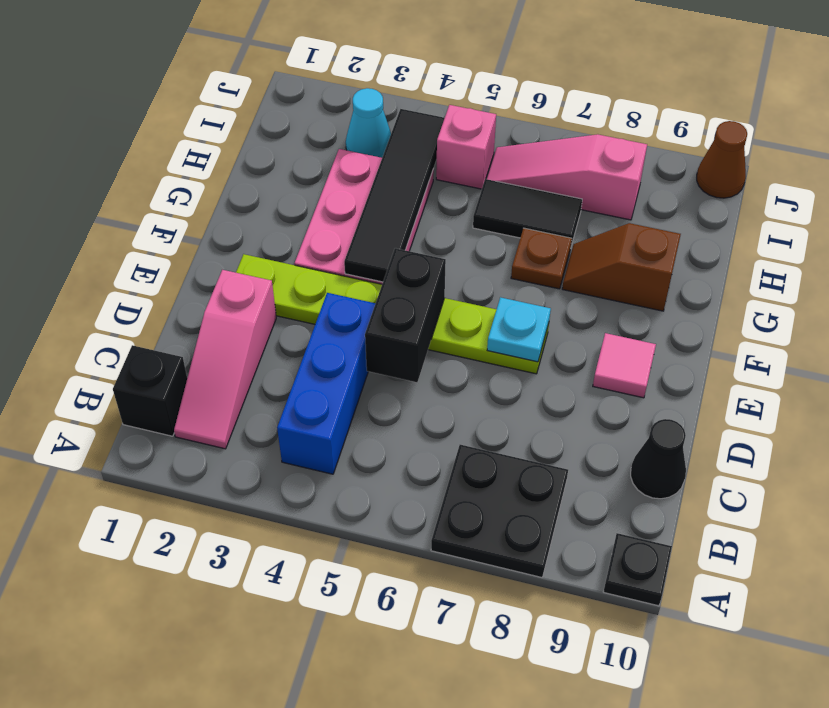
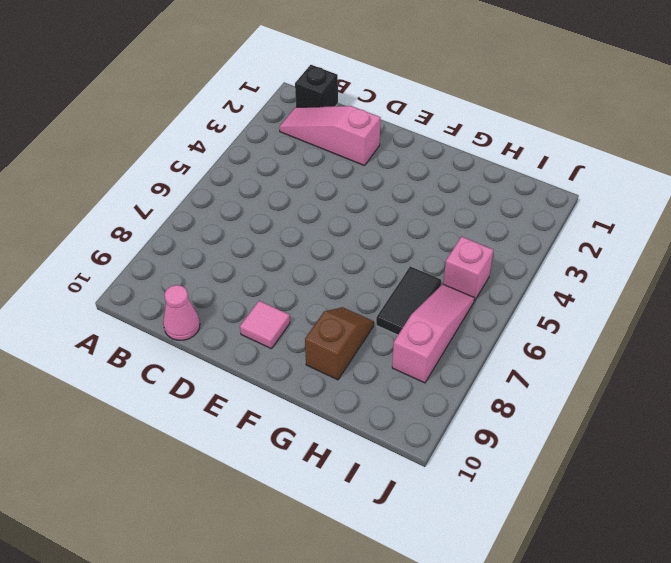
pink cone C10 level 1 -> black cone C10 level 1
none -> black plate A7:B8 level 1
none -> black plate A10 level 1
none -> blue brick B4:D4 level 1

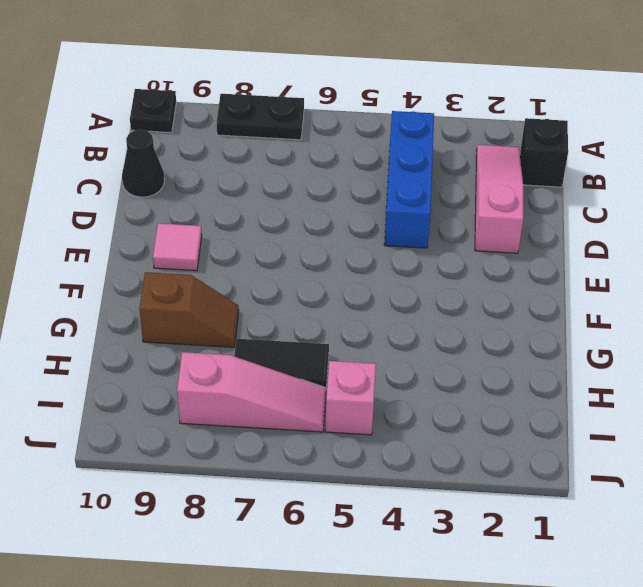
black plate A7:A8 level 1 -> black plate A7:B8 level 1
none -> lime plate E2:E7 level 1
none -> pink plate F3:H4 level 1
none -> brown plate G7 level 1

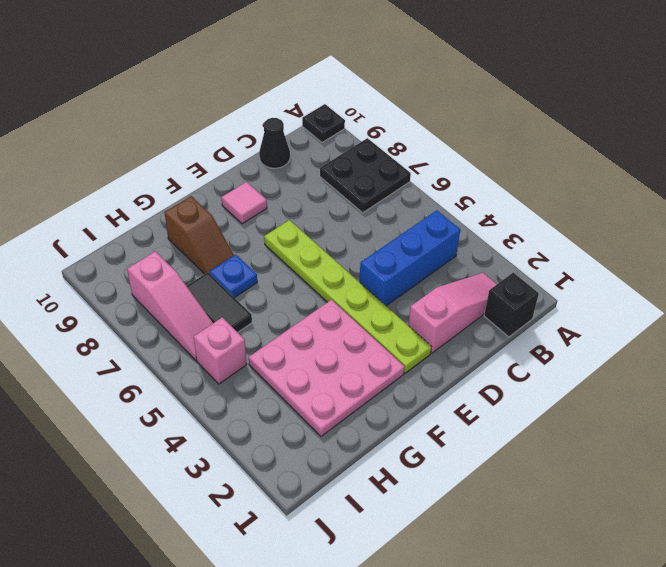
pink plate F2:H4 level 1 -> pink plate F3:H4 level 1
blue plate G7 level 1 -> brown plate G7 level 1
none -> cyan cone I3 level 1
none -> brown cone J10 level 1
none -> black brick D5:E5 level 2

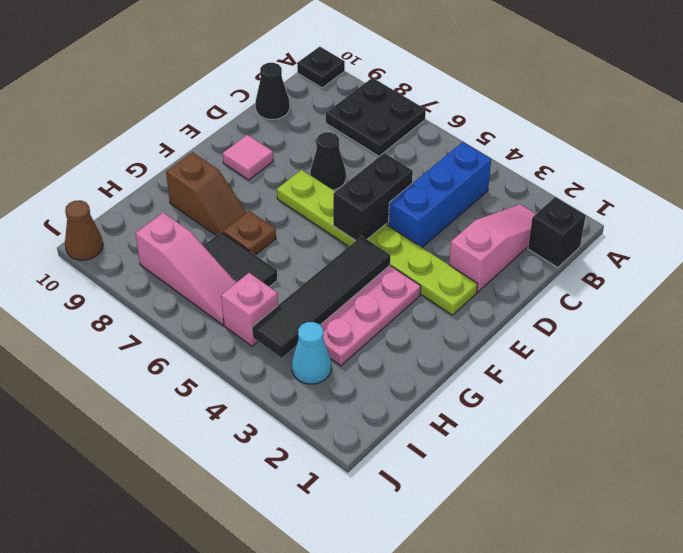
black cone D7 level 1 -> none
none -> cyan plate E7 level 2

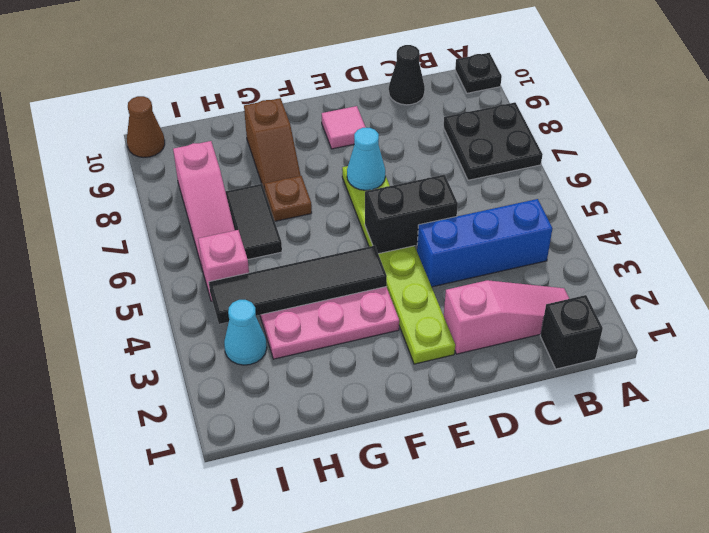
cyan cone E7 level 2 -> cyan plate E7 level 2

